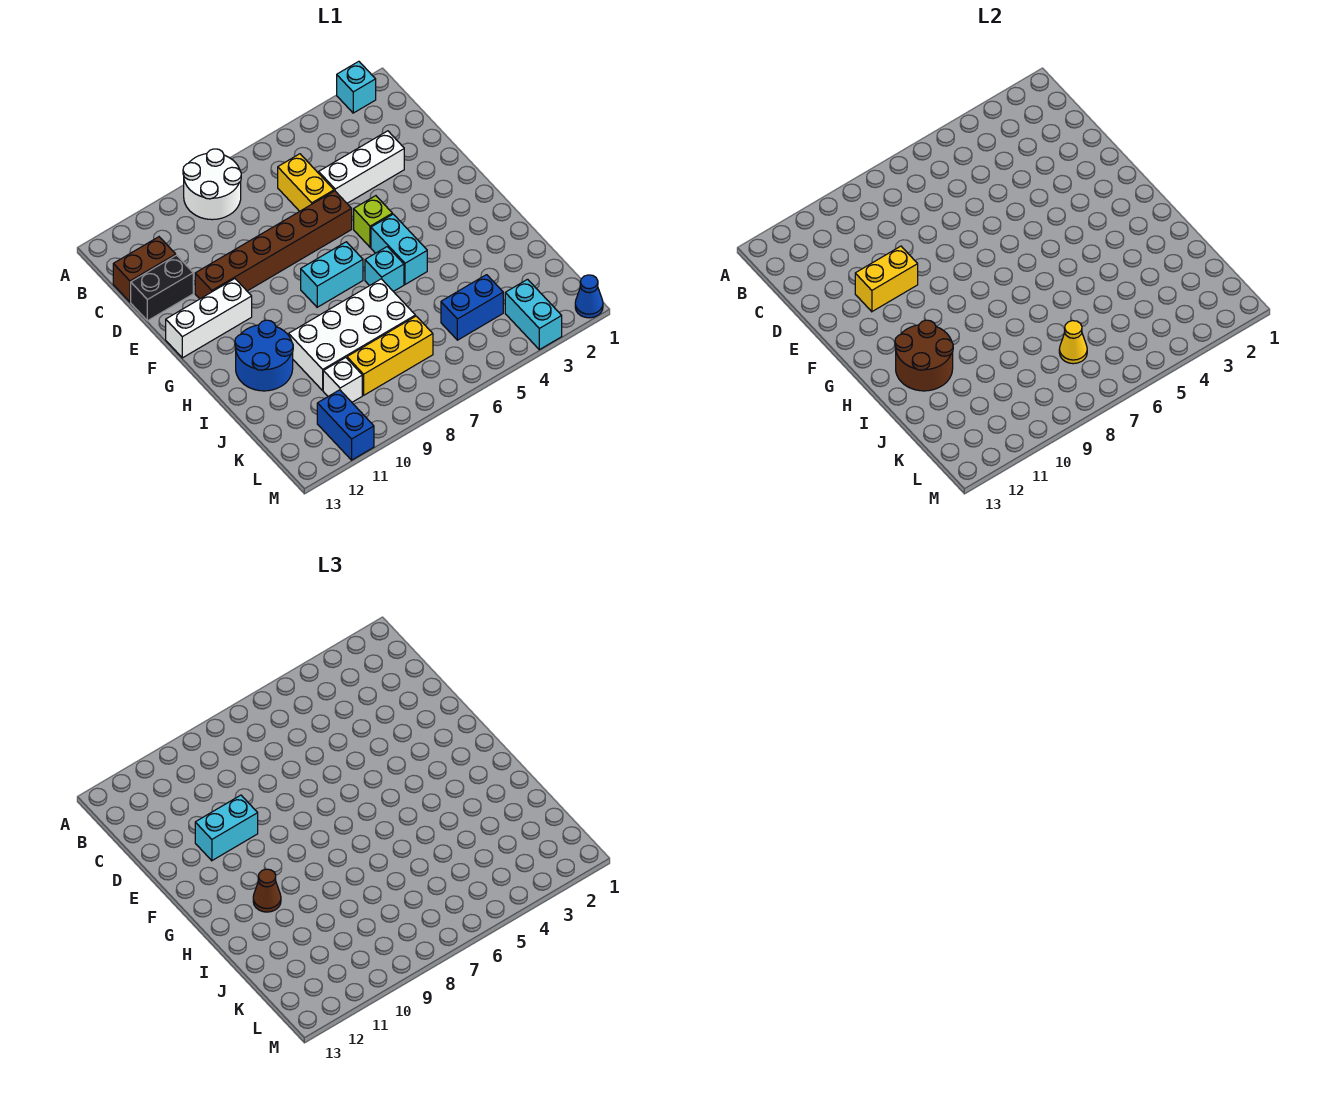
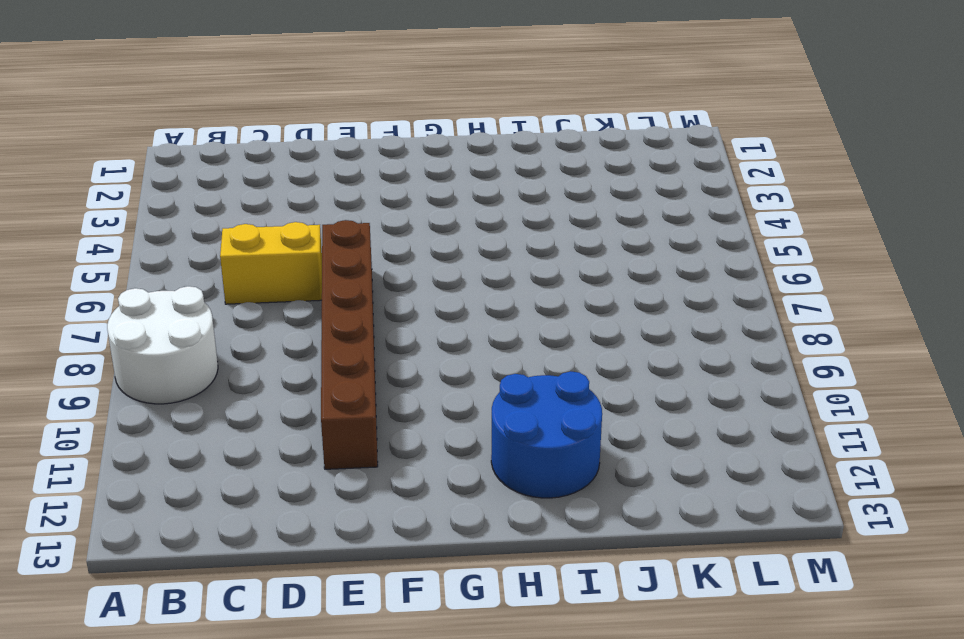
none -> cyan brick A2 level 1
none -> brown brick C12:C13 level 1
none -> white brick D3:D5 level 1

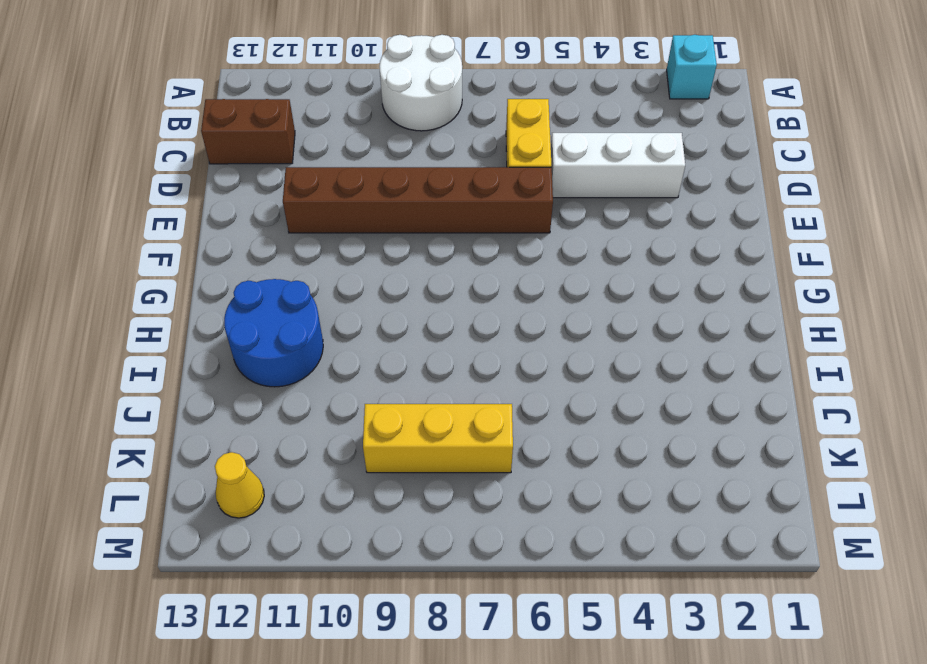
yellow cone L12 level 1 -> yellow cone K7 level 2
none -> black brick D12:D13 level 1
none -> lime brick F5 level 1
none -> white brick F11:F13 level 1

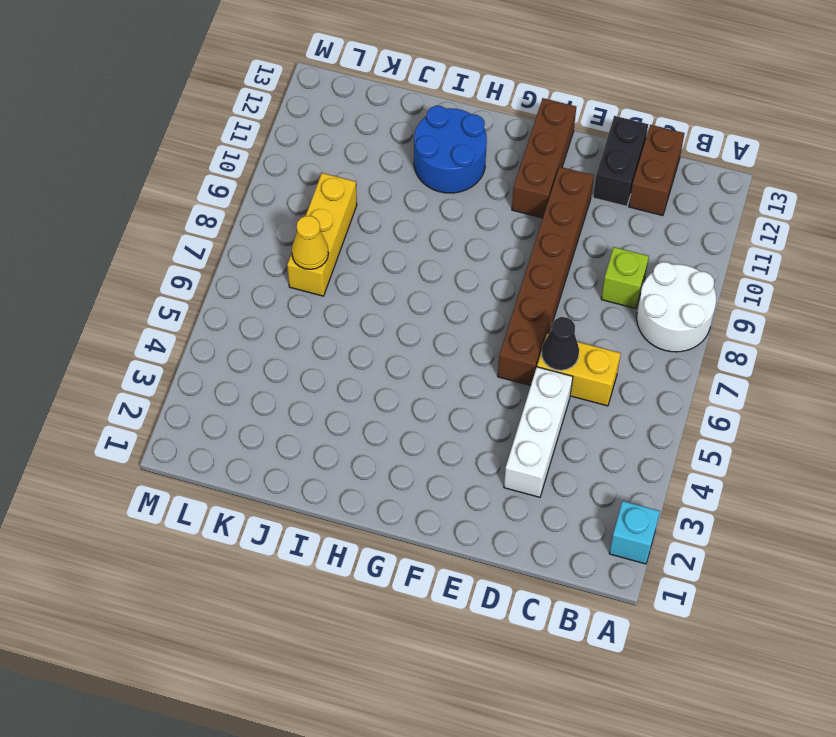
lime brick C9 level 1 -> lime brick F5 level 1
black cone D6 level 2 -> none
brown brick F11:F13 level 1 -> white brick F11:F13 level 1
none -> cyan brick G5:H5 level 1
none -> cyan brick G7:G8 level 1
none -> cyan brick H6 level 1

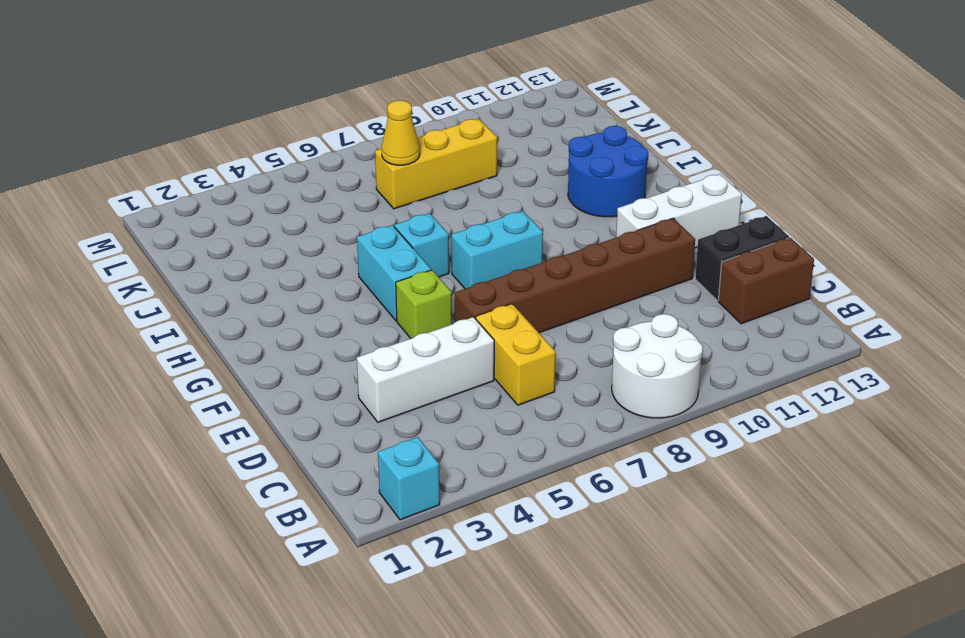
none -> white brick I7:J10 level 1
none -> blue brick K4:K5 level 1
none -> white brick K10 level 1

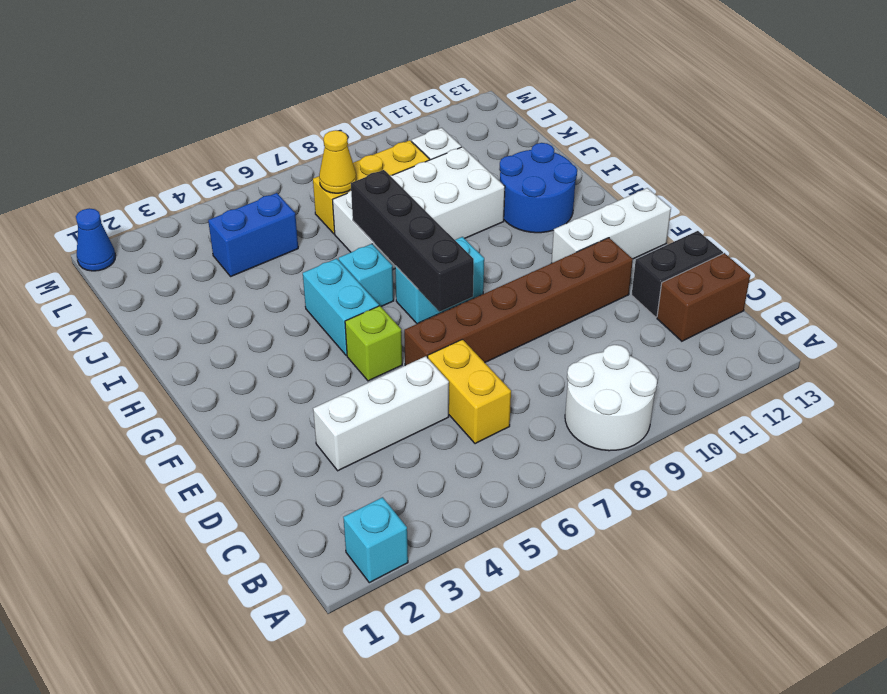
black brick F7:I7 level 2 -> none
none -> cyan brick L3:M3 level 1
none -> blue brick L11:M11 level 1
none -> yellow brick E10:E11 level 2

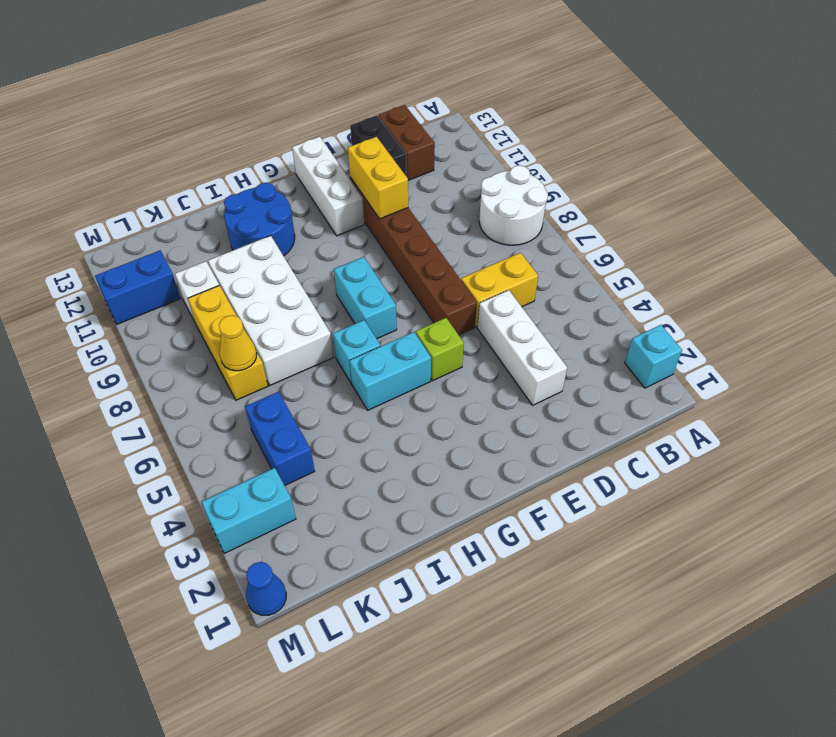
none -> brown round brick H11:I12 level 2
none -> cyan brick E10:E11 level 3
none -> brown cone H11 level 3

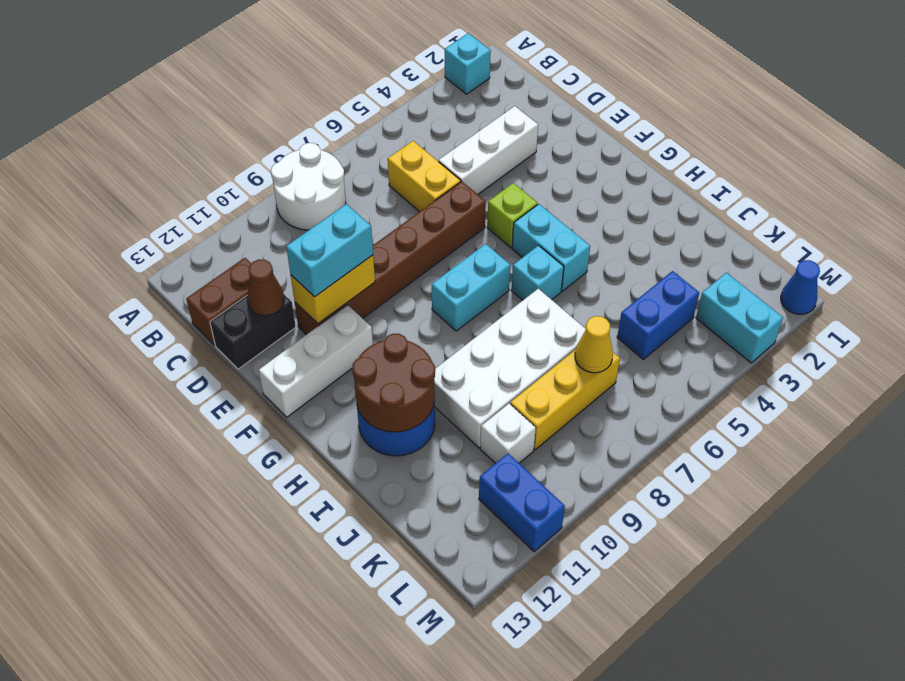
brown cone D12 level 2 -> brown cone H11 level 3

